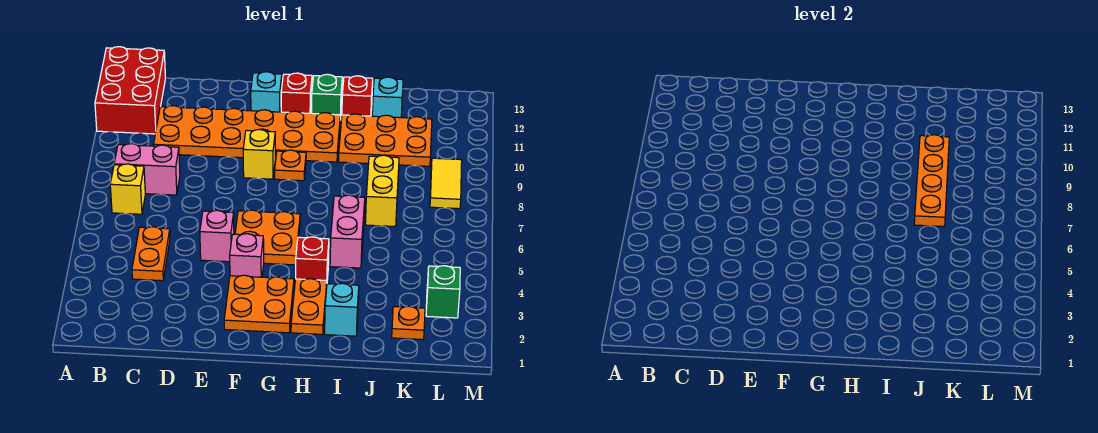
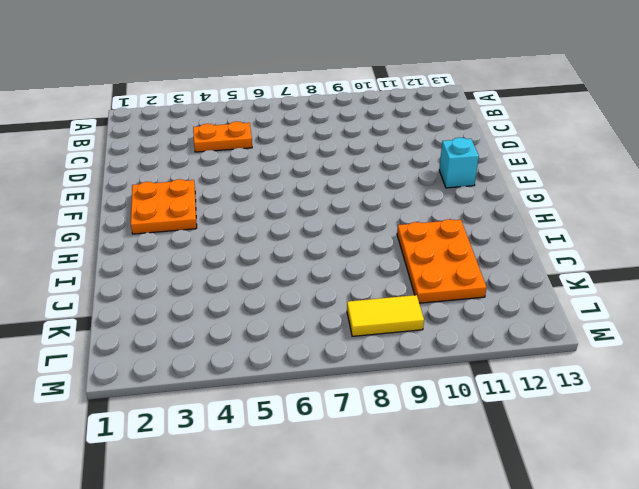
none -> red brick A11:B13 level 1
none -> yellow brick B7 level 1
none -> pink brick B8:C8 level 1

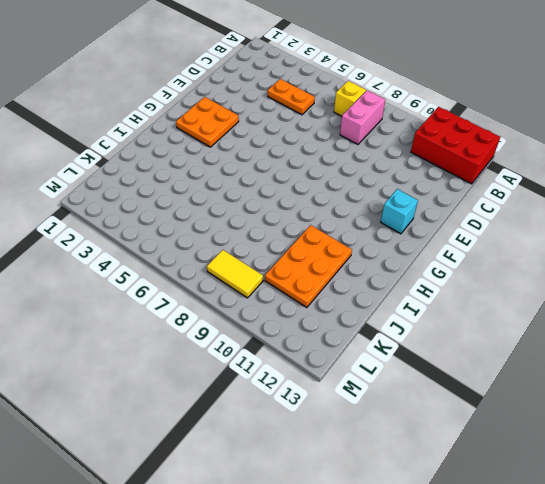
none -> orange plate C10:H11 level 1
none -> pink brick E5 level 1
none -> pink brick F4 level 1

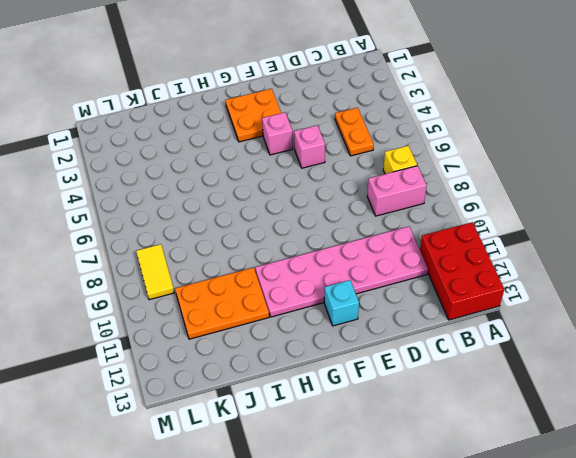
pink plate C10:H11 level 1 -> orange plate C10:H11 level 1
none -> orange plate F5:G6 level 1
none -> yellow brick F9 level 1
none -> orange plate G9 level 1

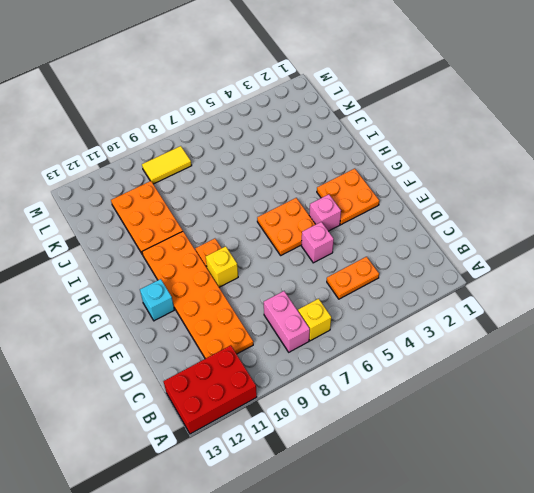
none -> red brick G12 level 1
none -> orange plate H2:H3 level 1
none -> red brick H4 level 1

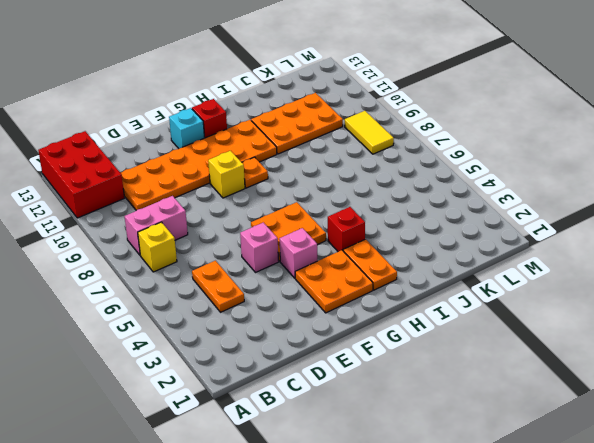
none -> green brick H12 level 1
none -> cyan brick I2 level 1
none -> pink brick I5:I6 level 1

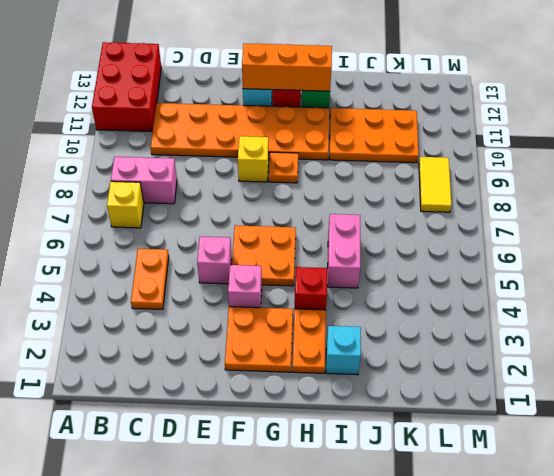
orange brick F12:H12 level 2 -> none
none -> red brick I12 level 1
none -> yellow brick J7:J8 level 1
none -> cyan brick J12 level 1

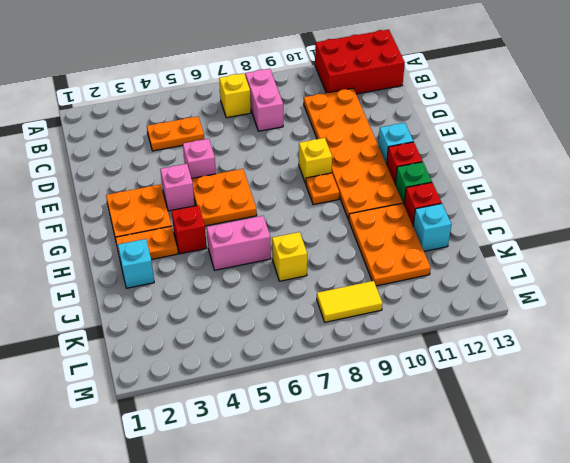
yellow brick J7 level 1 -> yellow brick J7:J8 level 1
none -> orange plate K2 level 1
none -> green brick L3 level 1
none -> orange plate J7:J10 level 2

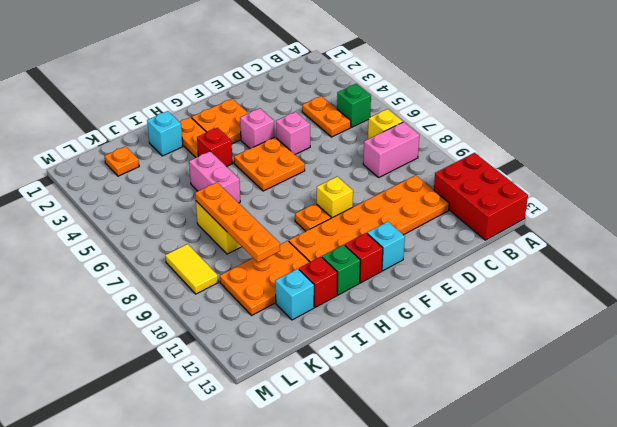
green brick B5 level 1 -> green brick L3 level 1

